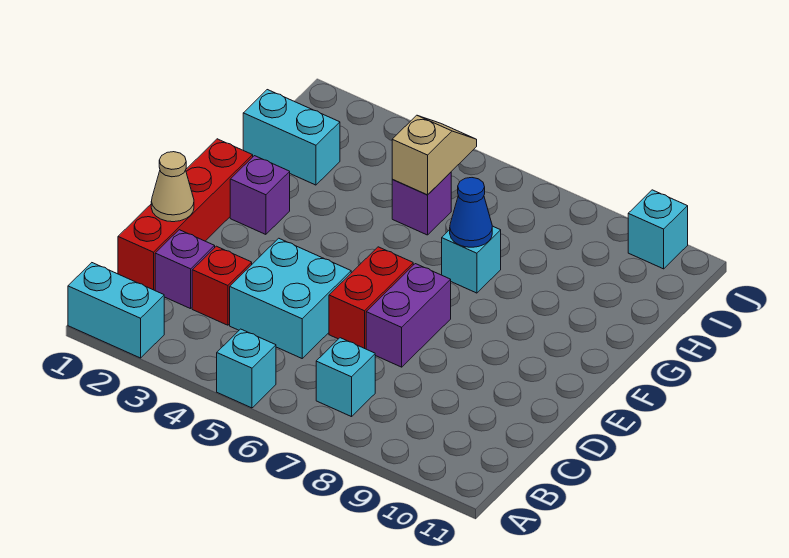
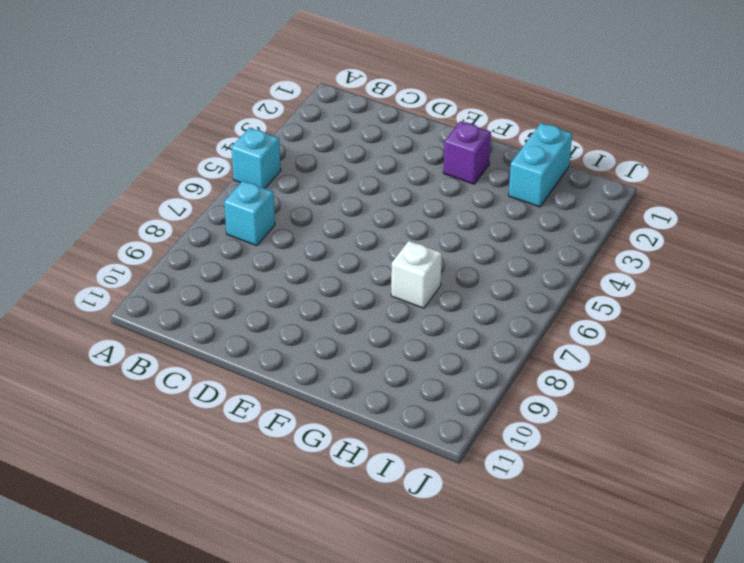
white brick G7 level 1 -> cyan brick G7 level 1
none -> cyan brick A1:A2 level 1
none -> red brick C1:F1 level 1
none -> purple brick C2 level 1

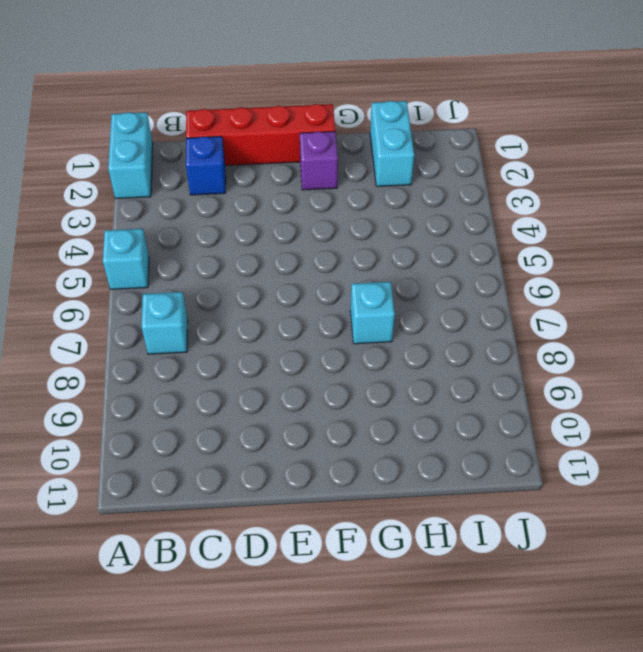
blue brick C2 level 1 -> purple brick C2 level 1
none -> red brick C3 level 1
none -> cyan brick C4:D5 level 1
none -> red brick D6:E6 level 1

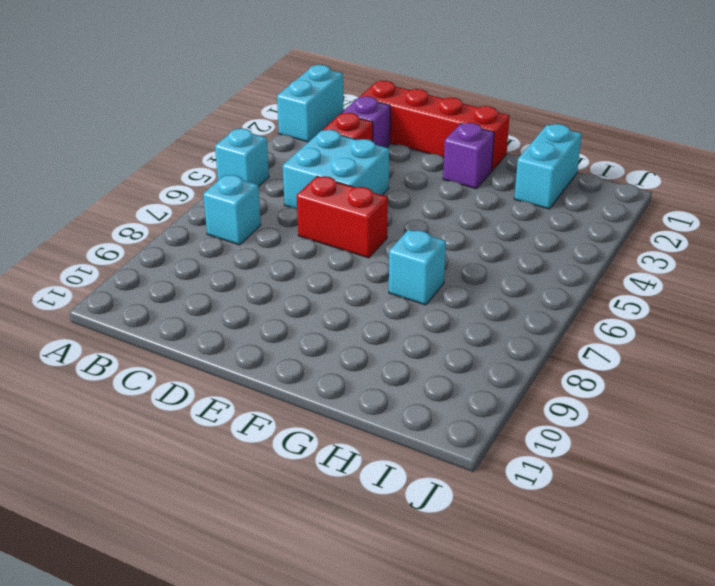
none -> purple brick D7:E7 level 1
none -> purple brick H5 level 1
none -> cyan brick J10 level 1

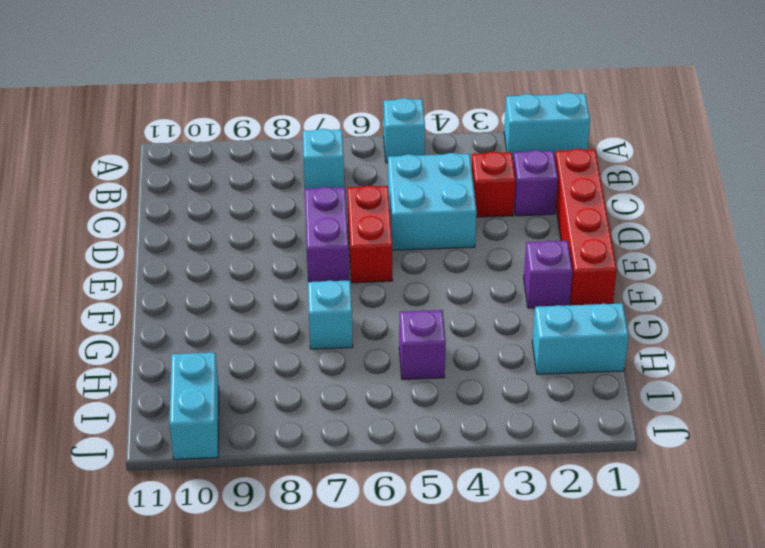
cyan brick I10:J10 level 1 -> cyan brick J10 level 1
none -> tan cone D1 level 2
none -> blue cone G7 level 2
none -> tan slope H5:I5 level 2 top H

